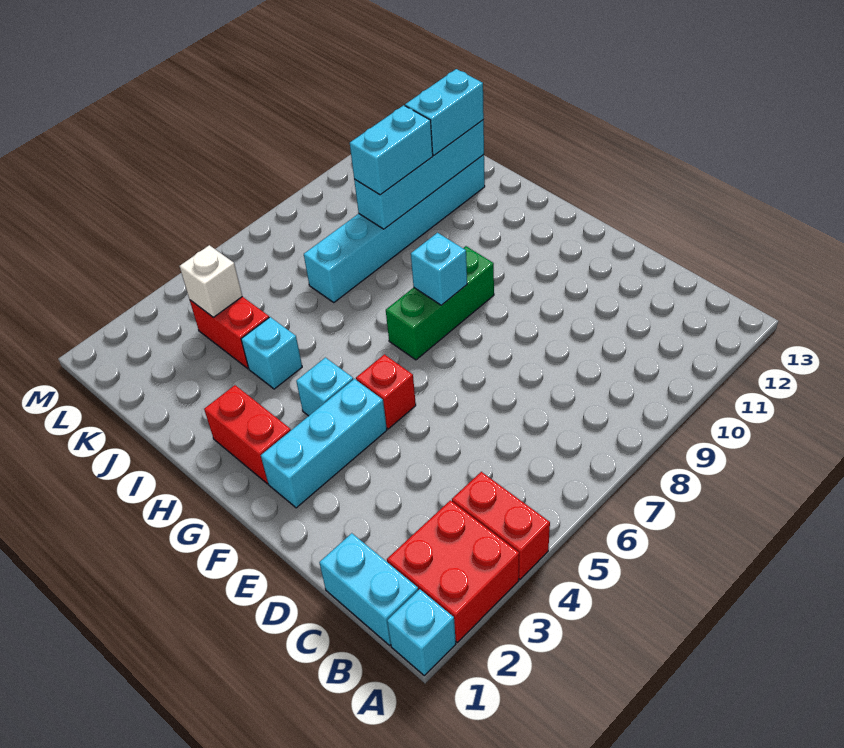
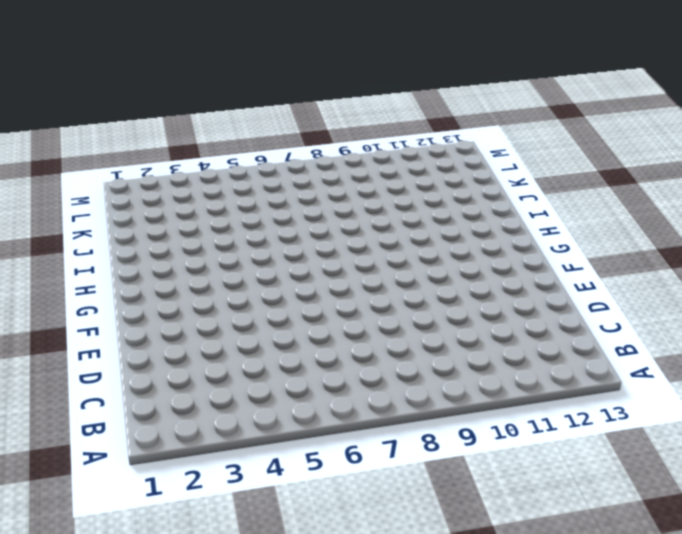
none -> cyan brick A1 level 1
none -> red brick A2:B3 level 1
none -> red brick A4:B4 level 1

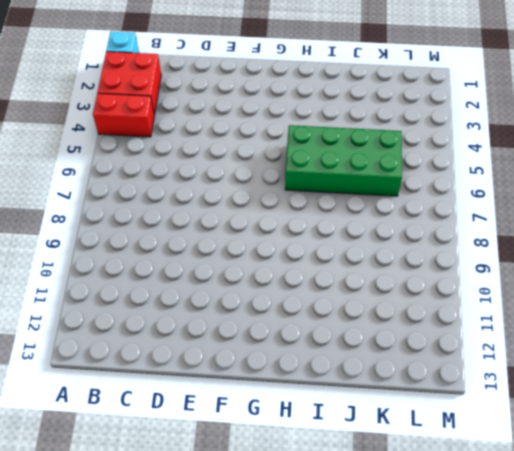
green brick H5:K6 level 1 -> none
none -> cyan brick B1:C1 level 1
none -> cyan brick F2:F4 level 1
none -> red brick F5 level 1

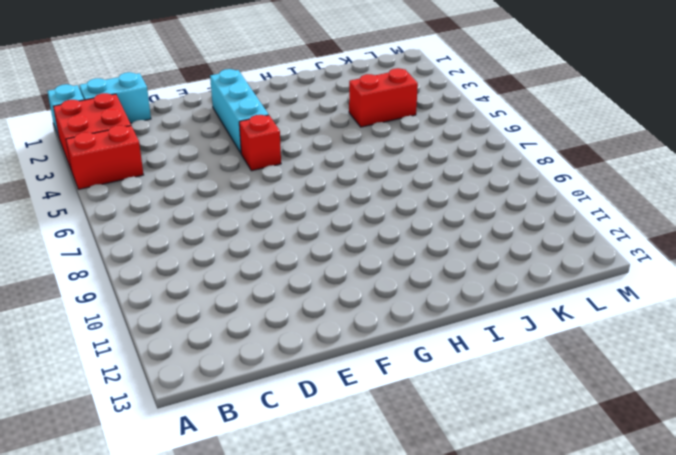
none -> red brick G2:H2 level 1
none -> cyan brick G4 level 1
none -> green brick G7:G9 level 1

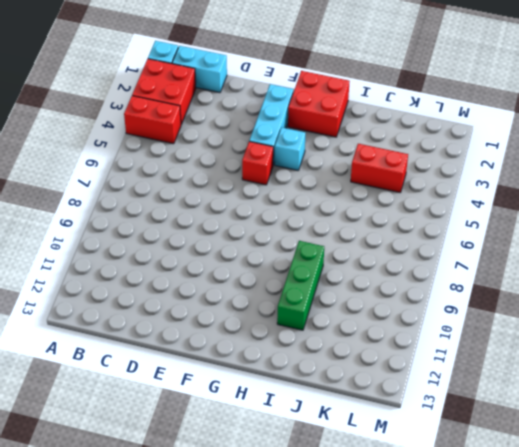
red brick G1:H2 level 1 -> red brick G2:H2 level 1
green brick I9:I11 level 1 -> green brick G7:G9 level 1
none -> cyan brick I4 level 1
none -> cyan brick J7:J12 level 1
none -> cyan brick G8 level 2

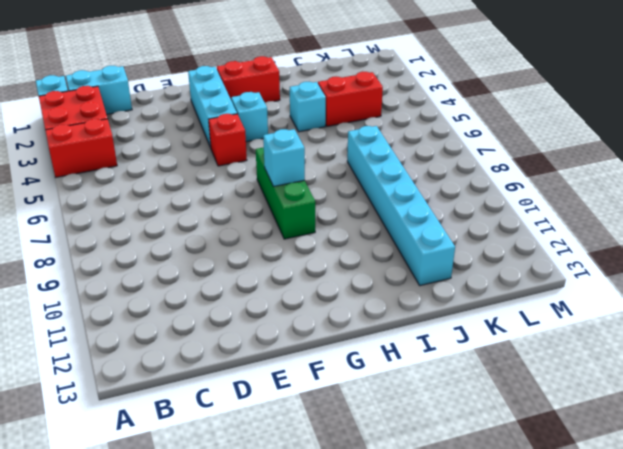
none -> cyan brick J9:J12 level 2
none -> white brick K4 level 2
none -> cyan brick J9:J10 level 3

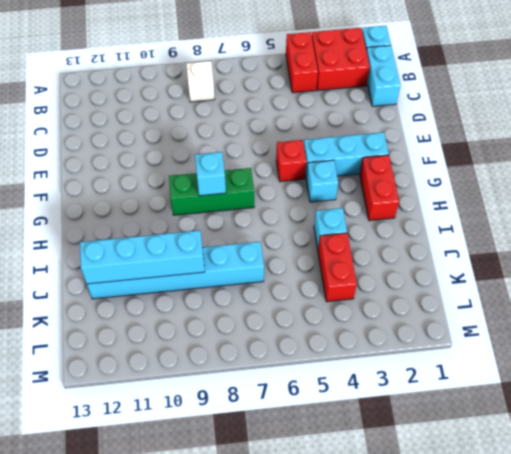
white brick B8 level 1 -> white brick K4 level 2
none -> cyan brick J9:J10 level 3
none -> cyan brick J11:J12 level 3

